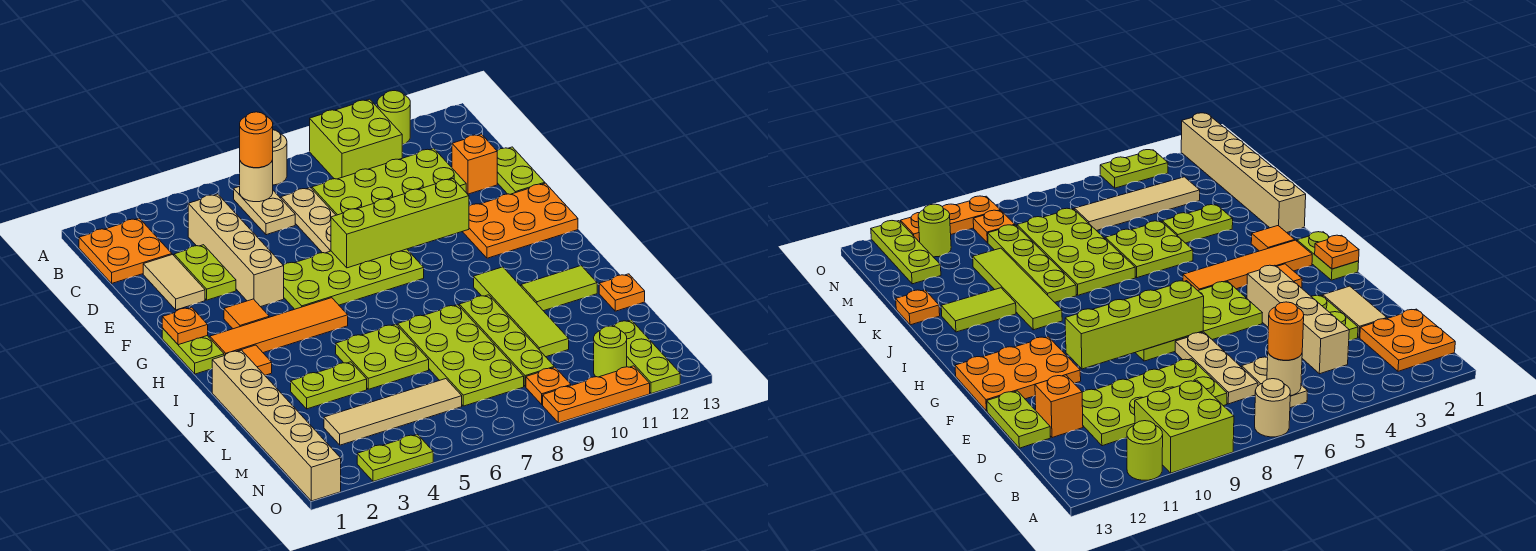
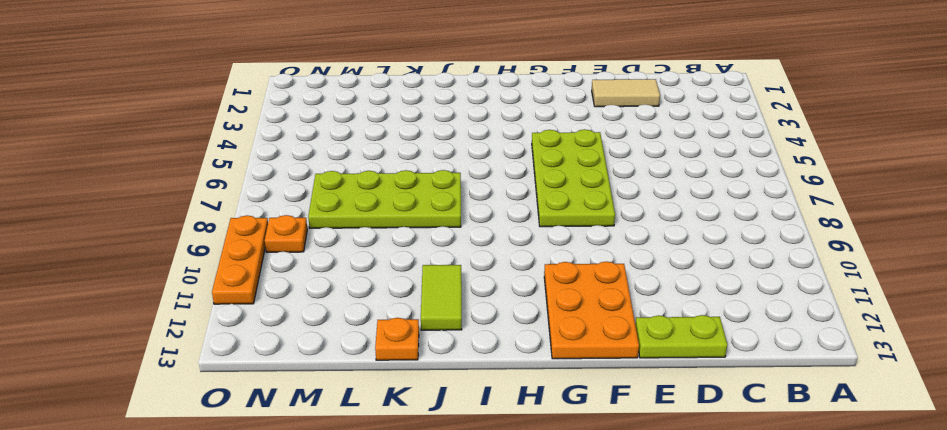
none -> tan round brick A7 level 1
none -> lime brick A9:B10 level 1
none -> lime round brick A11 level 1
none -> orange plate B1:C2 level 1

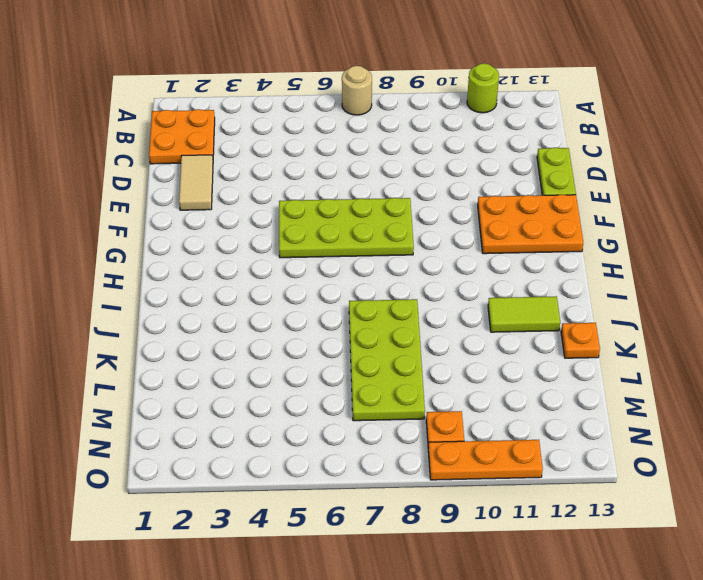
none -> lime brick A9:B10 level 1
none -> tan plate B6:C6 level 1
none -> tan brick C4:F4 level 1
none -> tan plate C7:E7 level 1

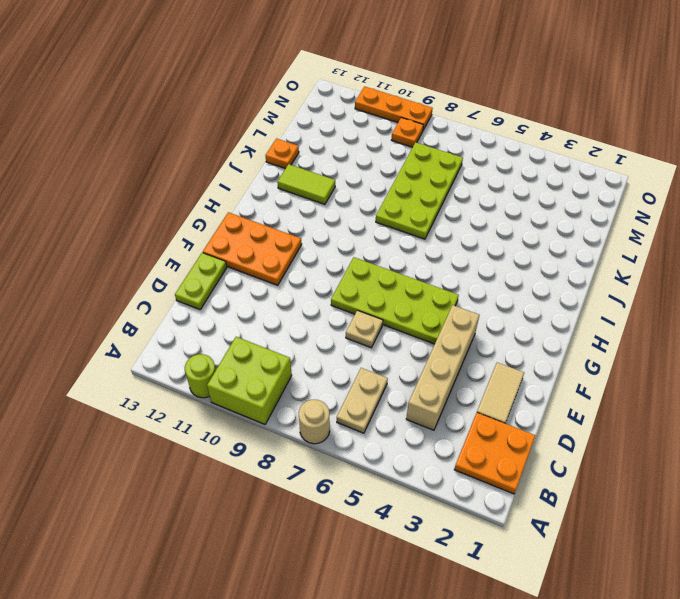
tan plate E7 level 1 -> tan plate C7:E7 level 1
none -> lime plate C8:D11 level 1
none -> lime plate D3:E3 level 1
none -> orange brick D12 level 1
none -> lime plate G1:H1 level 1

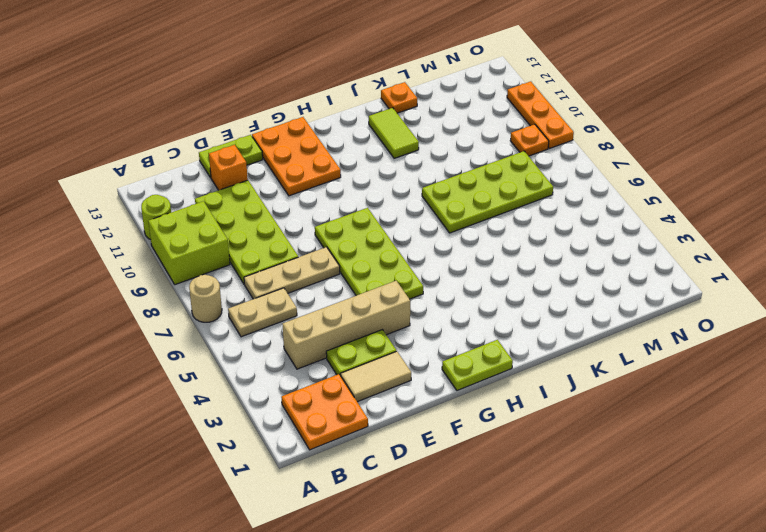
none -> orange tile G3 level 1
none -> orange tile H2:H5 level 1
none -> orange tile I2 level 1
none -> lime tile I10:L10 level 1

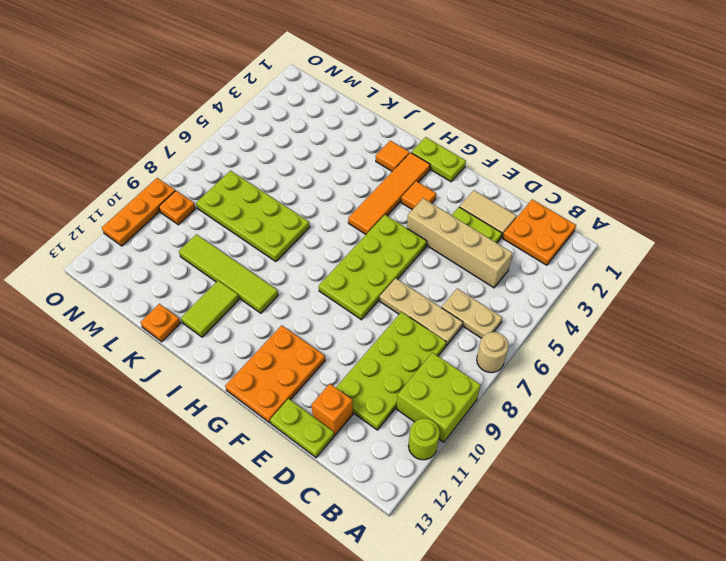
none -> tan brick J1:O1 level 1
none -> lime plate J5:K6 level 1
none -> lime plate J9:M9 level 1
none -> lime plate K3:K4 level 1

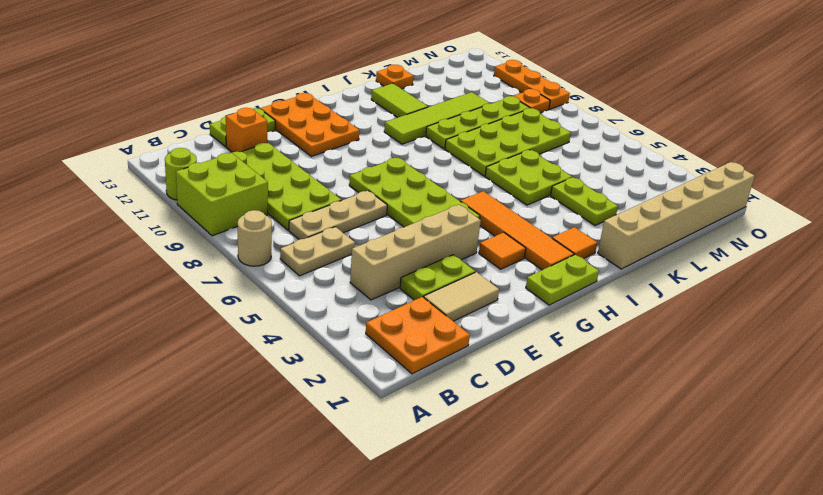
none -> tan tile M3:M6 level 1
none -> lime plate M12:O12 level 1
none -> lime round brick N11 level 1
none -> lime plate O3:O4 level 1

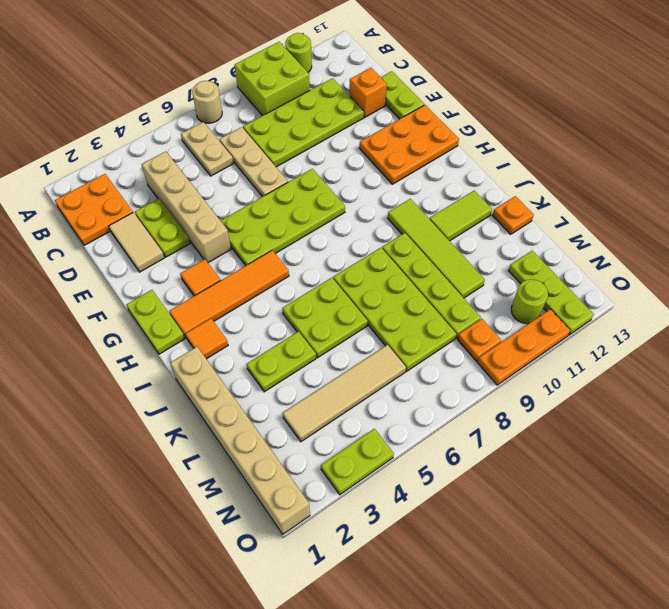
none -> tan round brick B6 level 2
none -> lime brick F7:F10 level 2
none -> orange plate G1 level 2
none -> orange round brick B6 level 3

